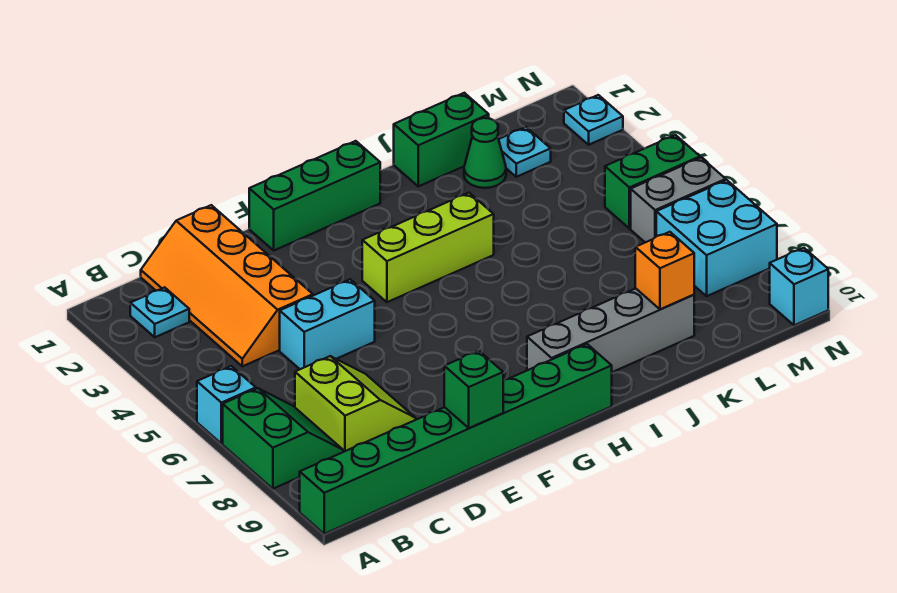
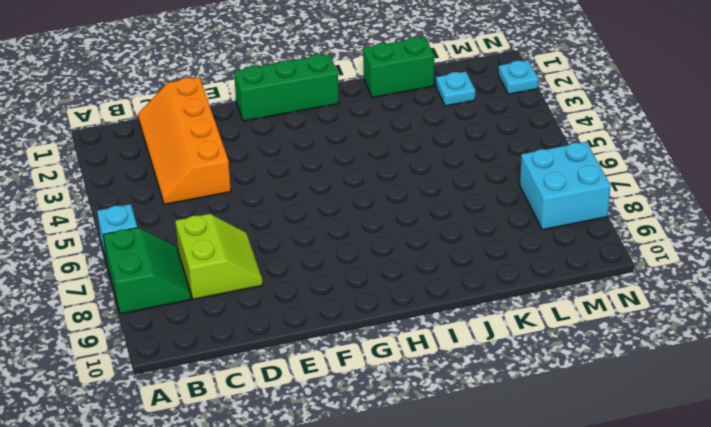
none -> green brick A10:H10 level 1
none -> cyan plate B2 level 1
none -> cyan brick D5:E5 level 1

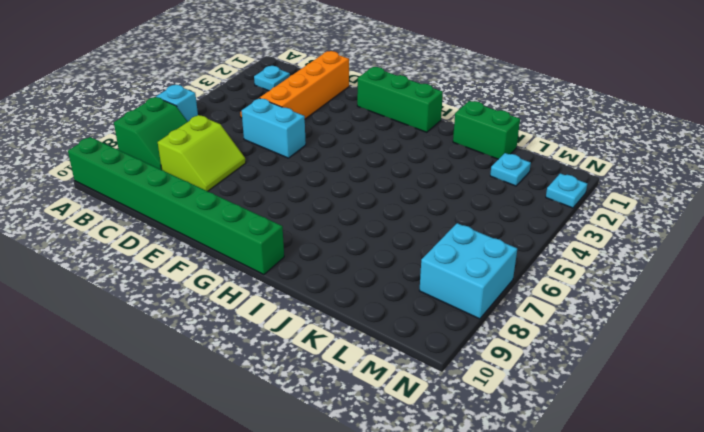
none -> lime brick G4:I4 level 1
none -> grey brick H9:K9 level 1
none -> green cone K2 level 1

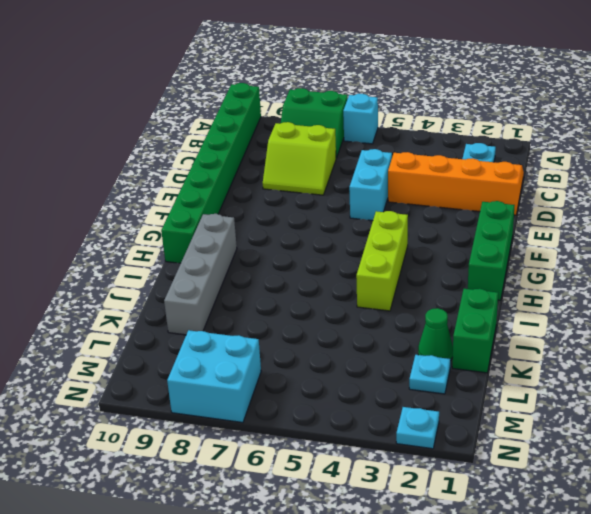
none -> green brick M5:N5 level 1
none -> grey brick M6:N6 level 1
none -> cyan brick N10 level 1

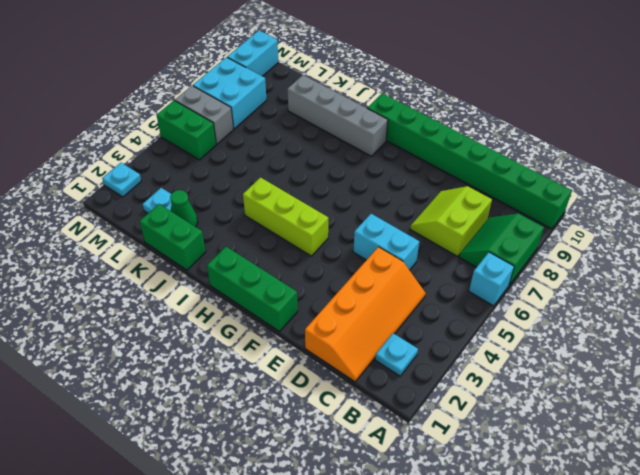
cyan brick N9:N10 level 1 -> cyan brick N10 level 1
none -> green brick E10 level 2
none -> orange brick K9 level 2

